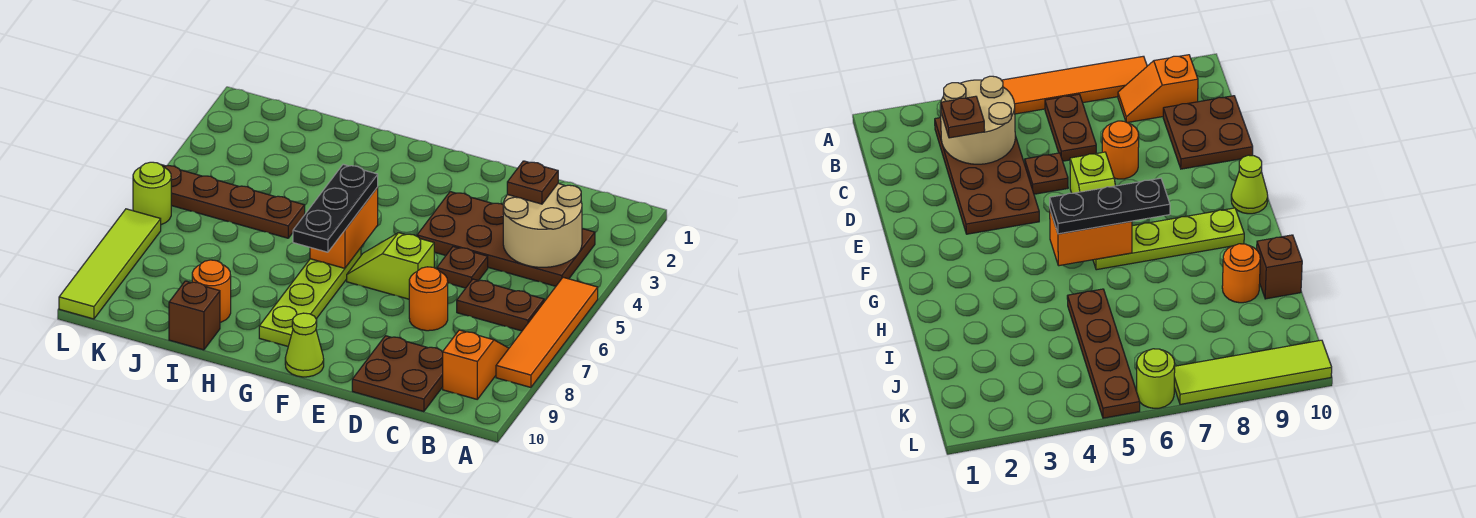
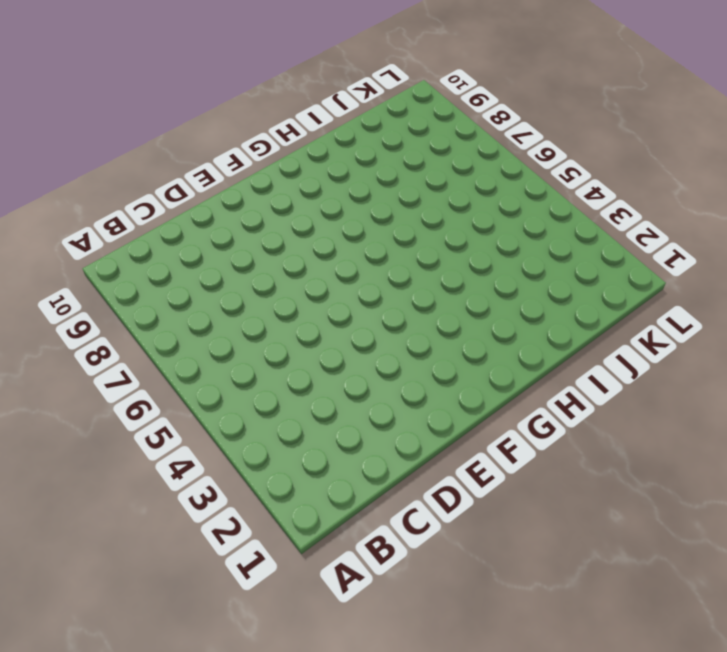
none -> orange tile A5:A8 level 1
none -> brown plate B3:E4 level 1
none -> brown plate B6:C6 level 1

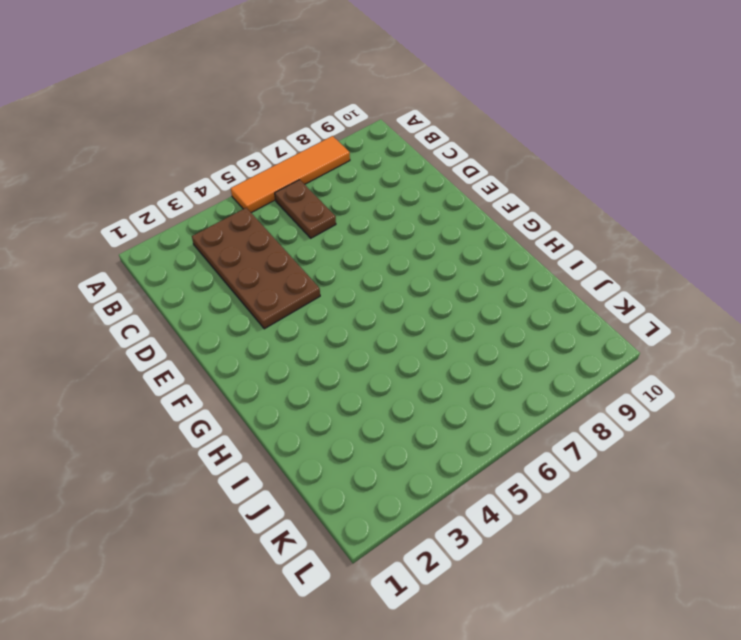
none -> orange slope B8:B9 level 1 top 9
none -> brown plate C9:D10 level 1
none -> brown plate D5 level 1

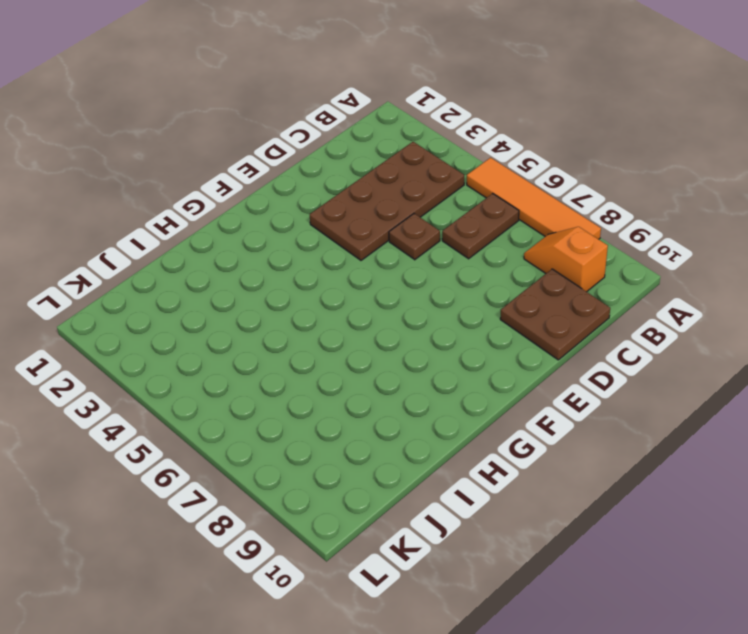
none -> orange round brick D7 level 1
none -> lime slope E6:F6 level 1 top E
none -> lime cone F10 level 1

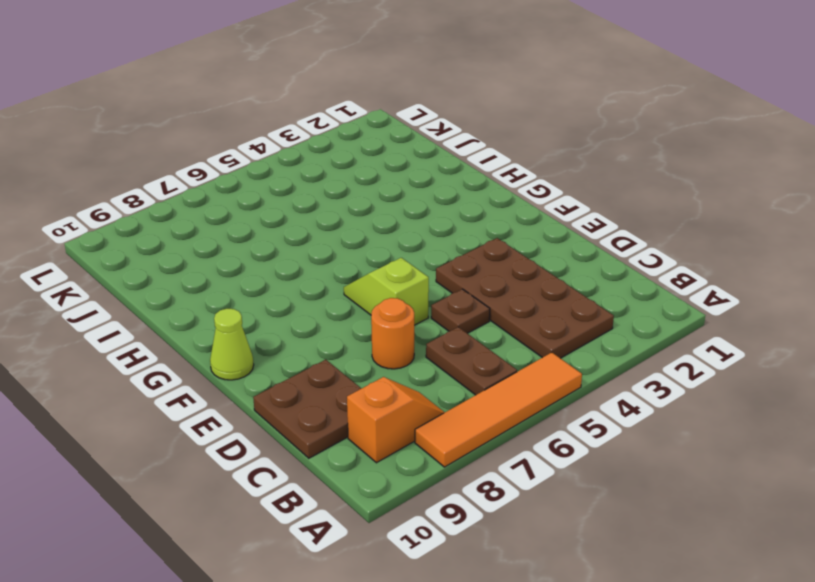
none -> lime plate G6:G9 level 1
none -> brown plate I5:L5 level 1
none -> orange round brick I9 level 1

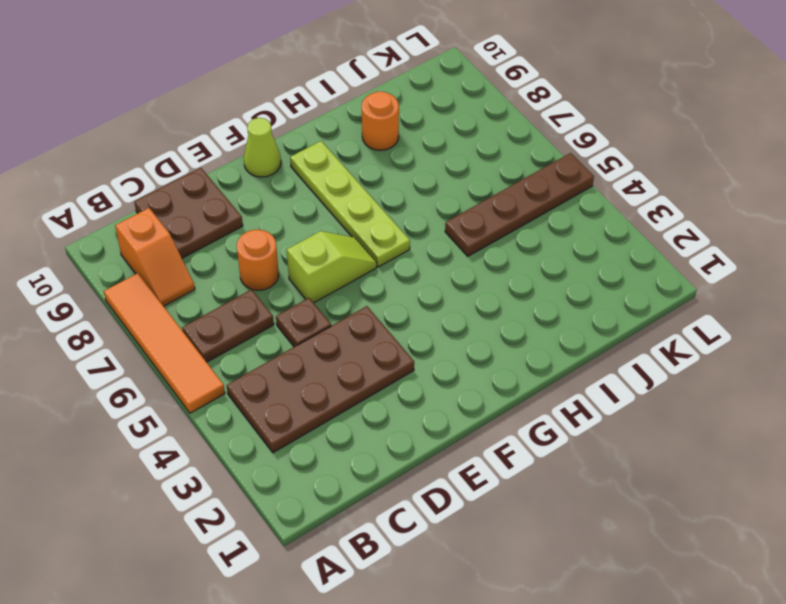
none -> brown brick I10 level 1
none -> lime round brick L6 level 1
none -> lime tile L7:L10 level 1

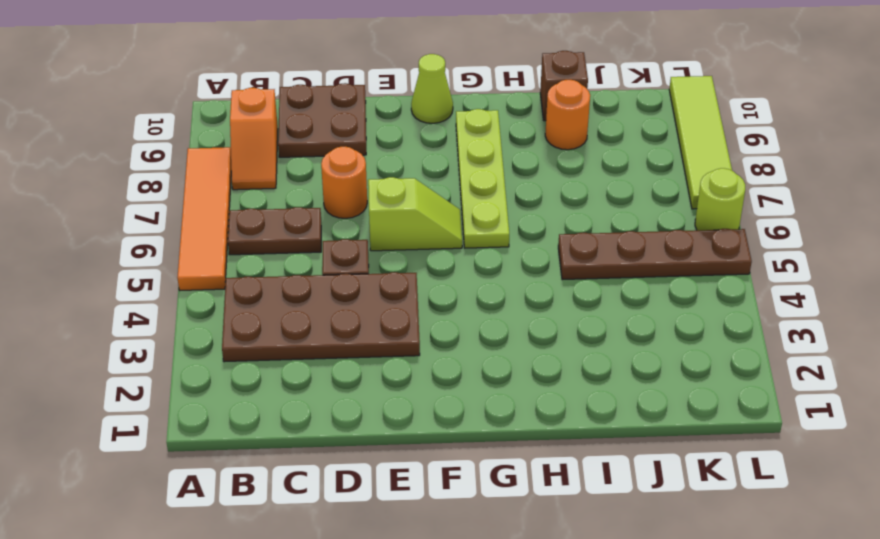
none -> tan round brick B3:C4 level 2
none -> orange brick G5:G6 level 2
none -> brown plate C3 level 3

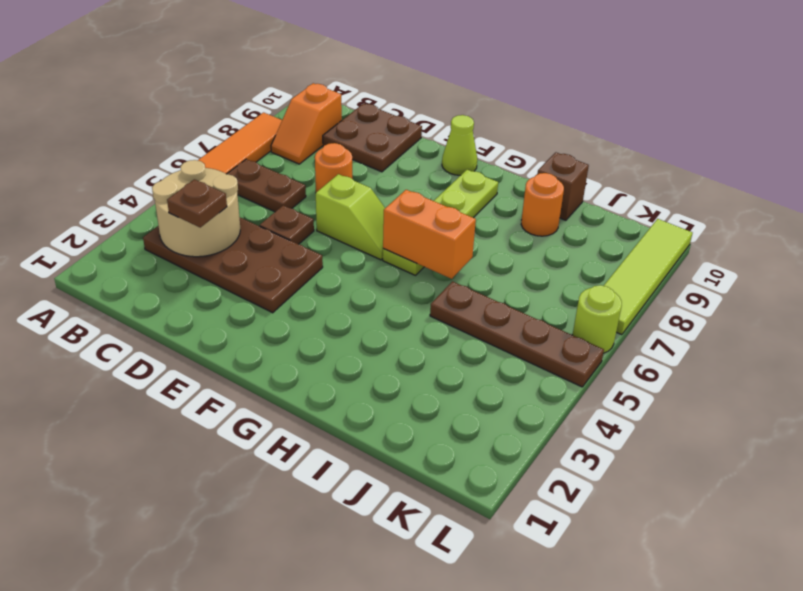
orange brick G6:H6 level 2 -> orange brick G5:G6 level 2
none -> black plate G5:G7 level 3

